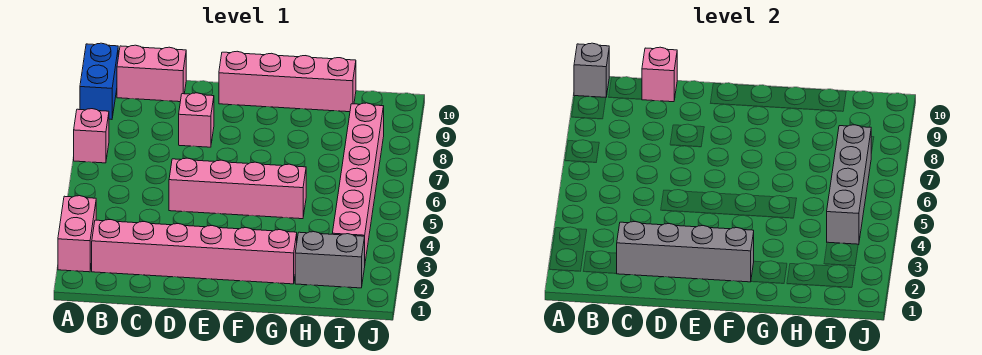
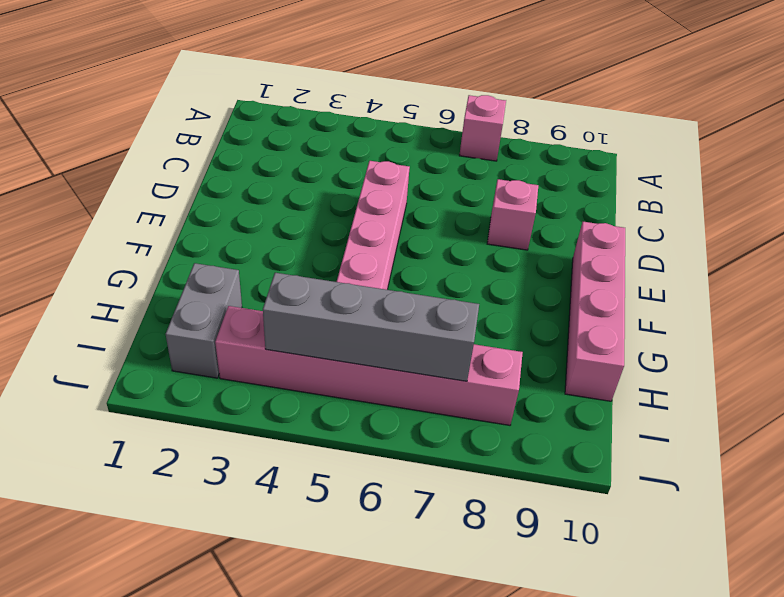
none -> pink brick A2:A3 level 1
none -> blue brick A9:A10 level 1
none -> pink brick B2:G2 level 1

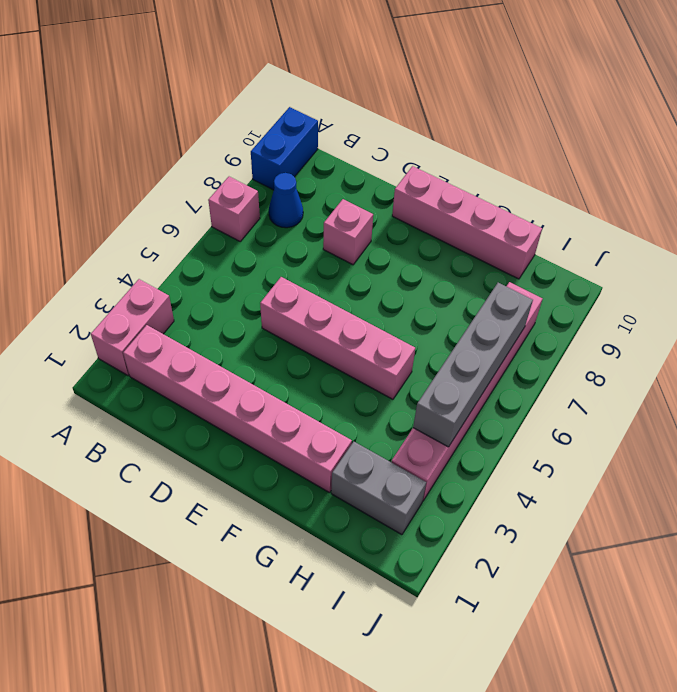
blue cone B8 level 1 -> none
none -> pink brick B10:C10 level 1
none -> grey brick A10 level 2
none -> grey brick C2:F2 level 2

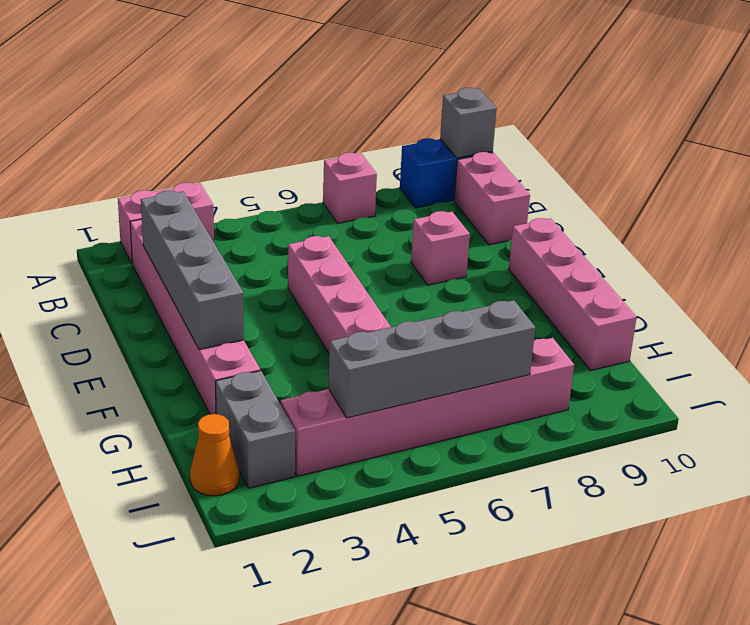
orange cone I1 level 1 -> none
none -> pink brick C10 level 2

